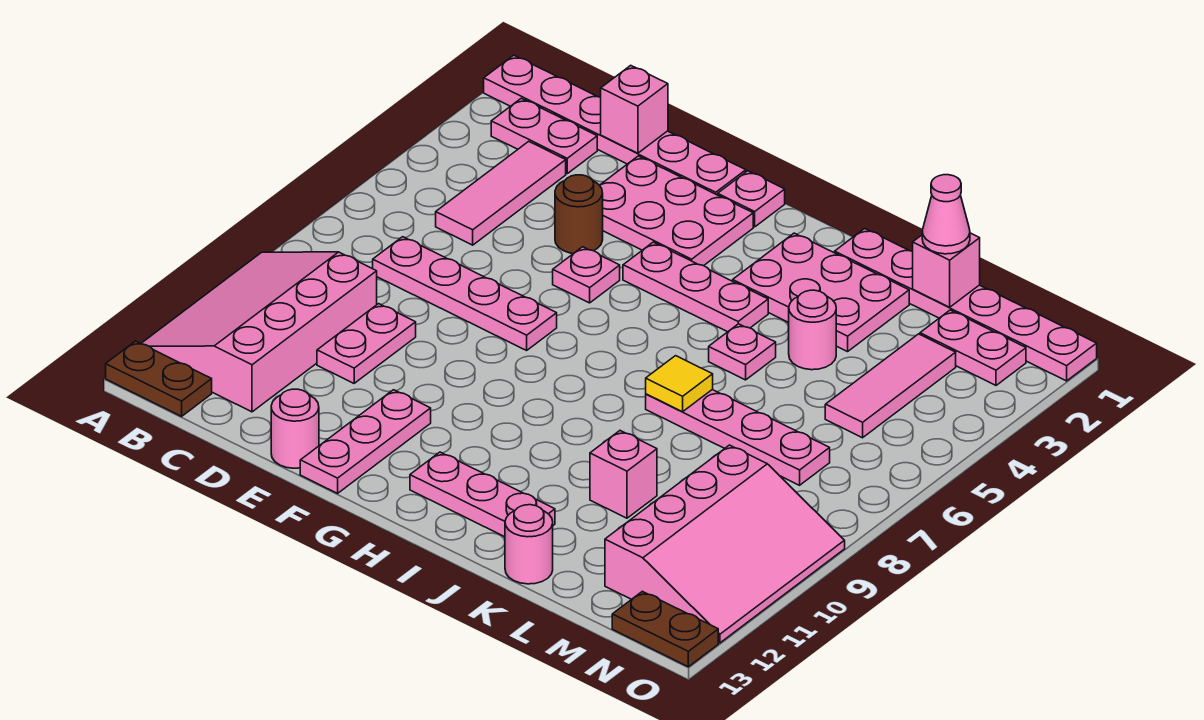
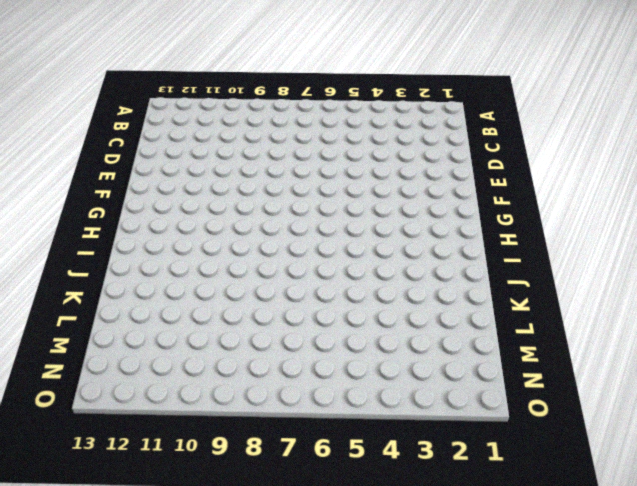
none -> pink plate A1:F1 level 1
none -> pink slope A9:C12 level 1 top C
none -> brown plate A13:B13 level 1
none -> pink plate B2:C2 level 1

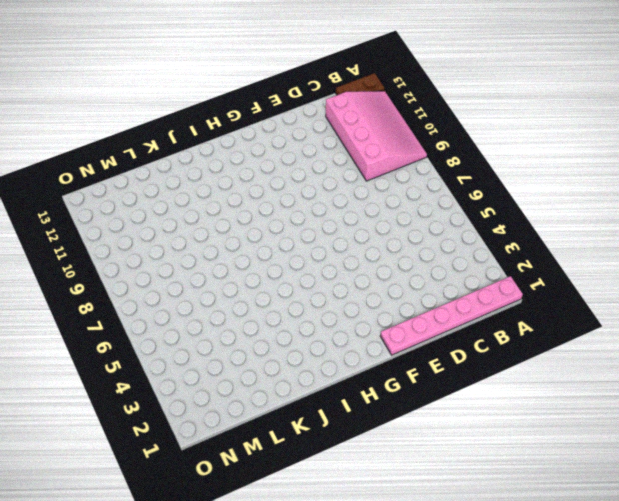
none -> pink plate B2:C2 level 1
none -> pink tile C3:C5 level 1
none -> pink plate C7:F7 level 1
none -> pink plate D9:D10 level 1

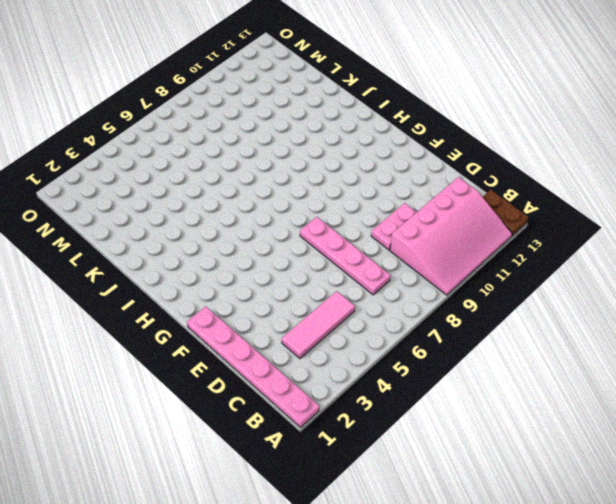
none -> pink plate B2:C2 level 1
none -> pink plate E2:G3 level 1
none -> brown round brick E4 level 1
none -> pink round brick E13 level 1

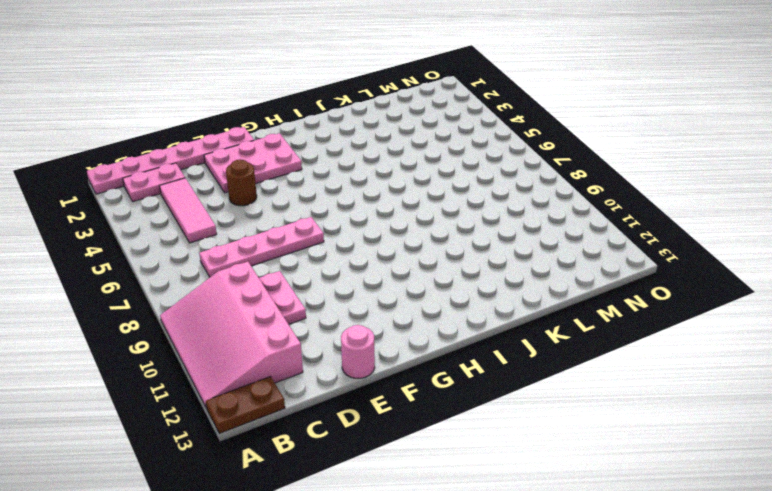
none -> pink plate F5 level 1
none -> pink plate F11:F13 level 1
none -> pink plate G1 level 1
none -> pink plate G4:I4 level 1

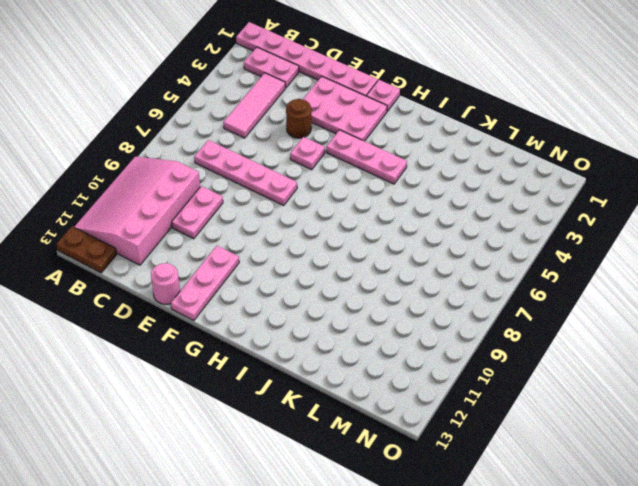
none -> pink plate H12:J12 level 1
none -> pink plate I2:K3 level 1
none -> pink plate J1:O1 level 1
none -> pink plate J5 level 1

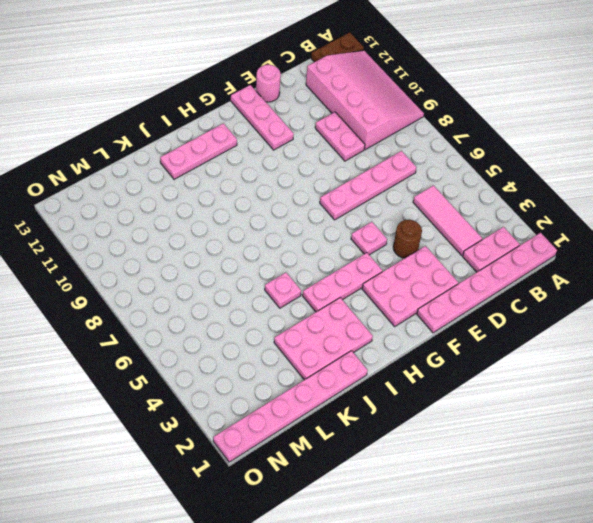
none -> pink plate G1 level 1
none -> pink plate J7:M7 level 1
none -> pink round brick K4 level 1
none -> pink brick K10 level 1

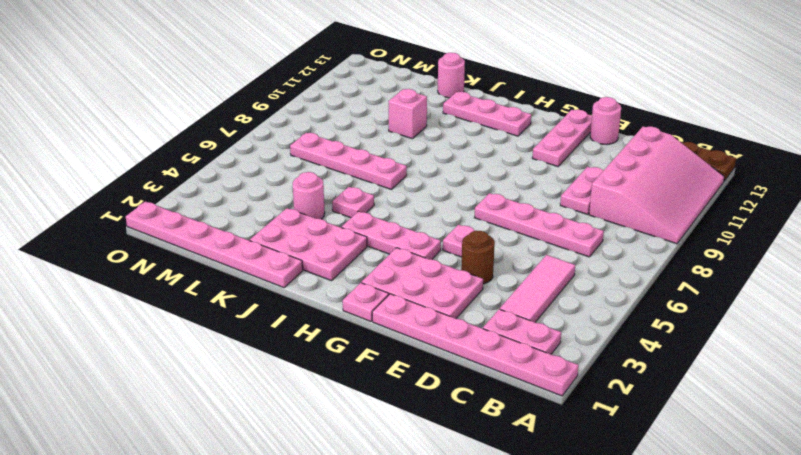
none -> pink plate M2:N2 level 1
none -> pink tile M3:M5 level 1
none -> pink slope M9:O12 level 1 top M
none -> brown plate N13:O13 level 1

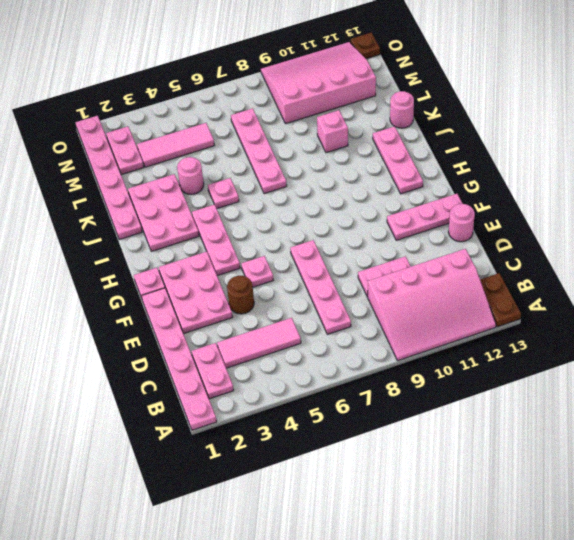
brown plate O13 level 1 -> brown plate N13:O13 level 1
none -> pink brick D1 level 2
none -> yellow tile J7 level 2
none -> pink brick L1 level 2
none -> pink cone L1 level 3

